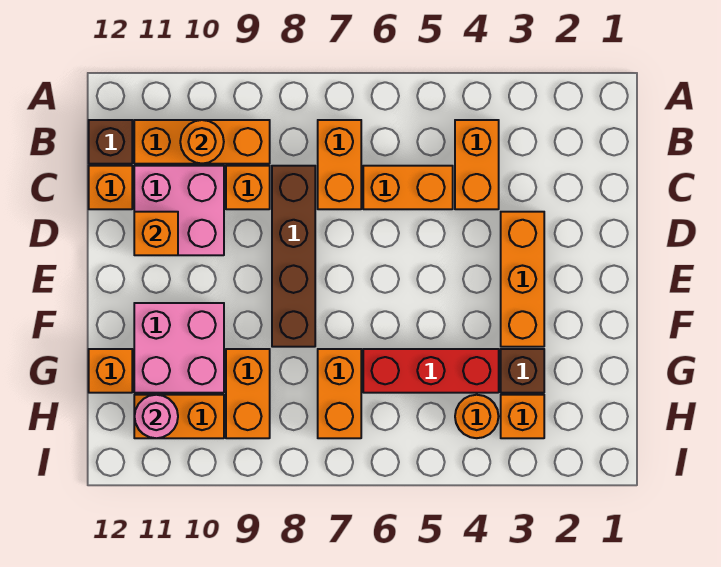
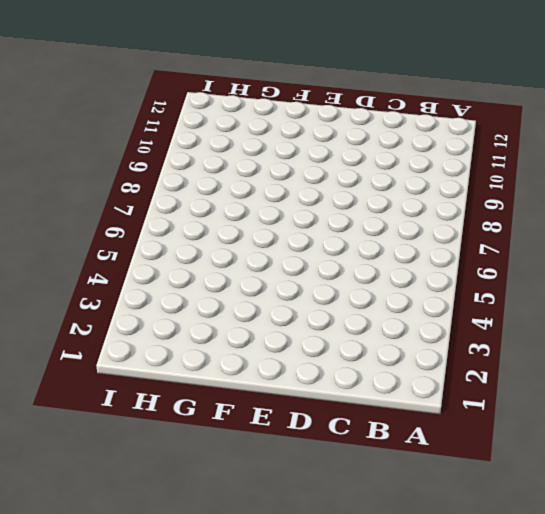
none -> orange brick B4:C4 level 1
none -> orange brick B7:C7 level 1
none -> orange brick B9:B11 level 1

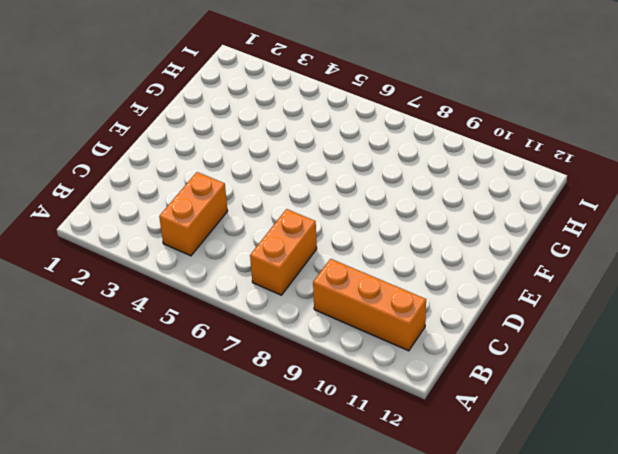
none -> brown brick B12 level 1
none -> orange brick C5:C6 level 1
none -> brown brick C8:F8 level 1

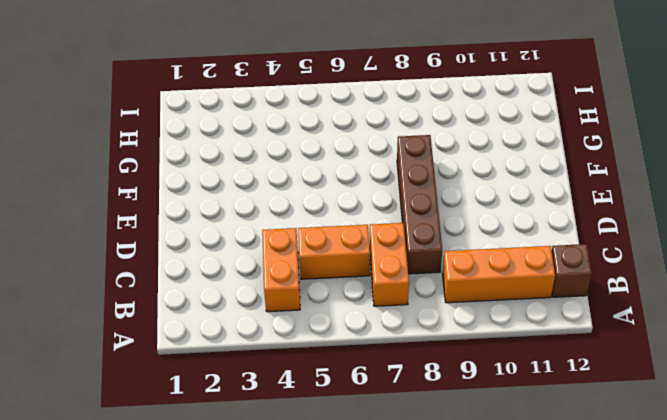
none -> orange brick C9 level 1
none -> pink brick C10:D11 level 1
none -> orange brick C12 level 1

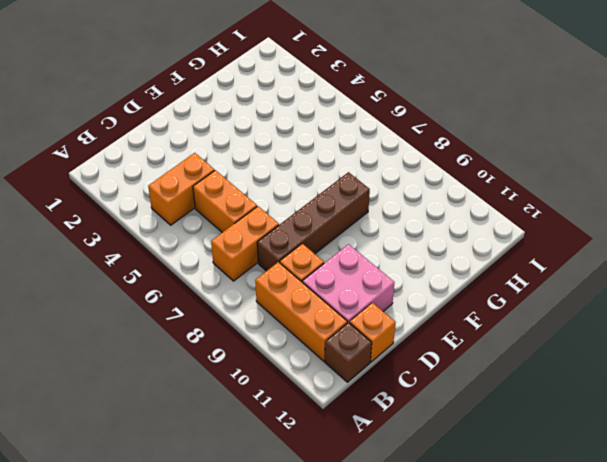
none -> orange brick D3:F3 level 1
none -> pink brick F10:G11 level 1
none -> brown brick G3 level 1

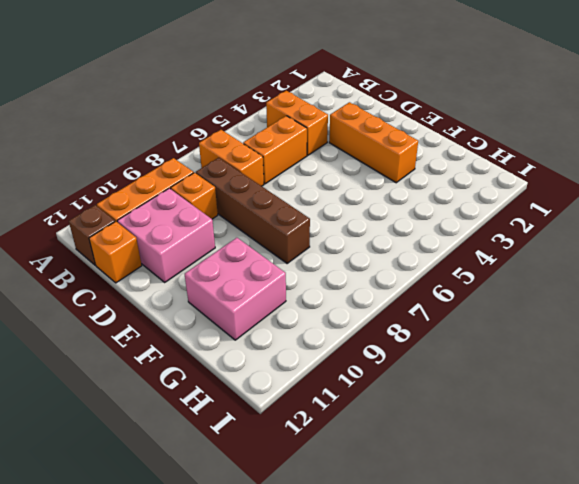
none -> brown brick G3 level 1
none -> red brick G4:G6 level 1
none -> orange brick G7:H7 level 1

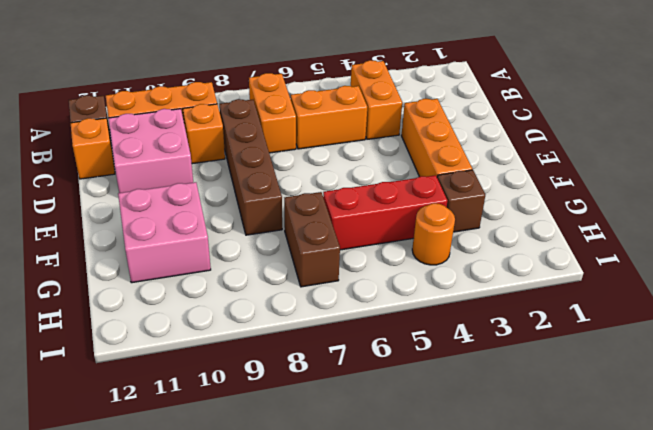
brown brick G7:H7 level 1 -> orange brick G7:H7 level 1
none -> orange brick G9:H9 level 1
none -> orange brick G12 level 1
none -> orange brick H3 level 1

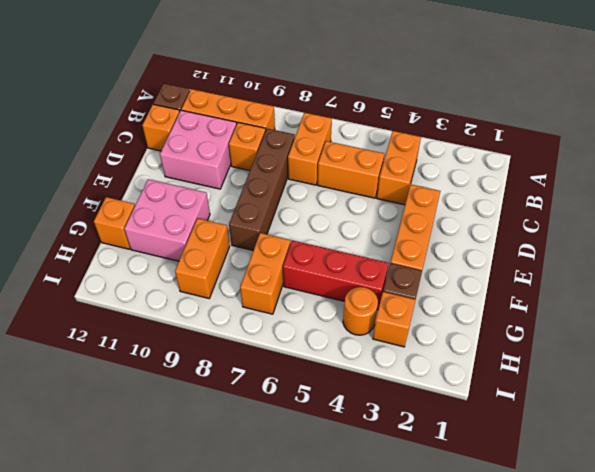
none -> orange brick H10:H11 level 1
none -> orange round brick B10 level 2
none -> orange brick D11 level 2

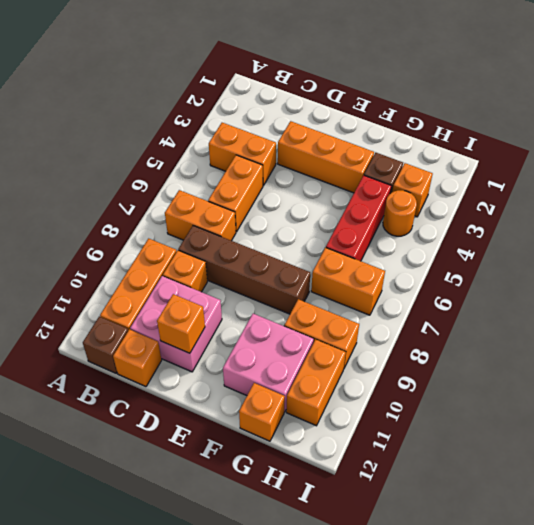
none -> orange round brick B10 level 2
none -> pink round brick H11 level 2

